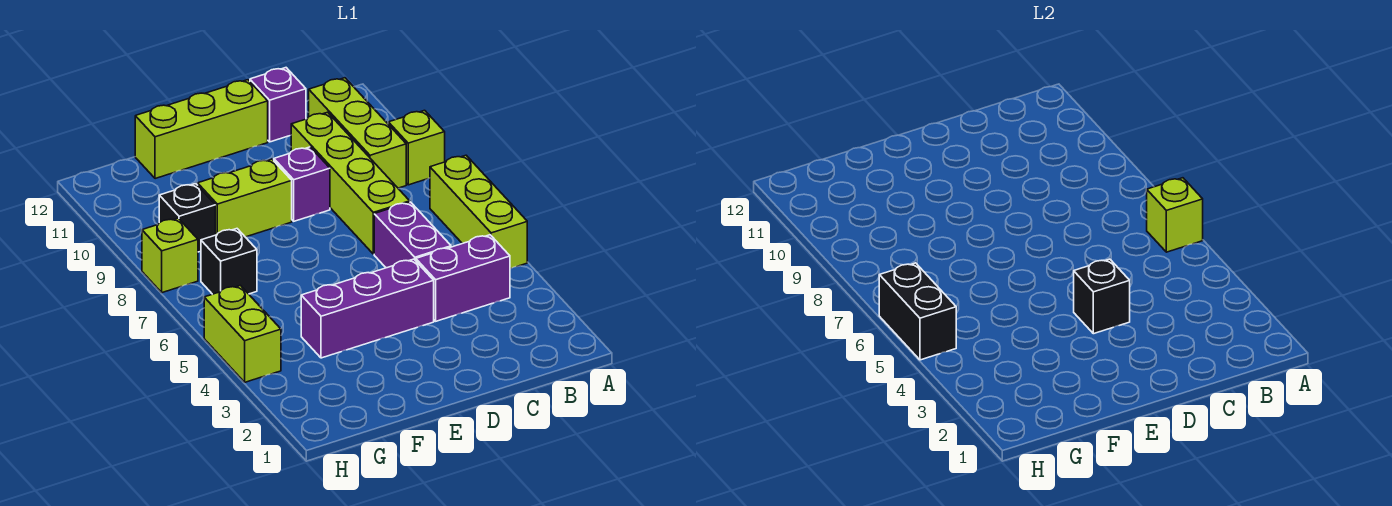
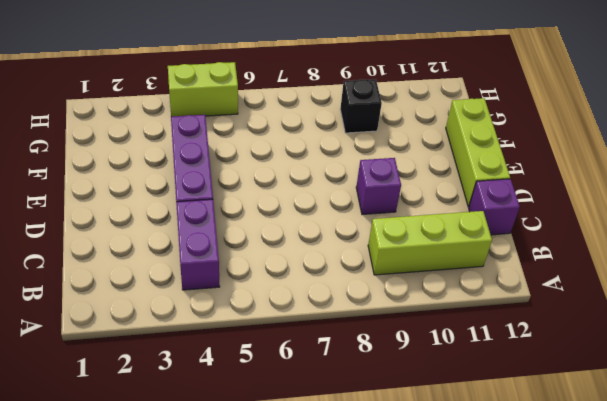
none -> lime brick A5:A7 level 1
none -> lime brick A9 level 1
none -> purple brick C5:C6 level 1

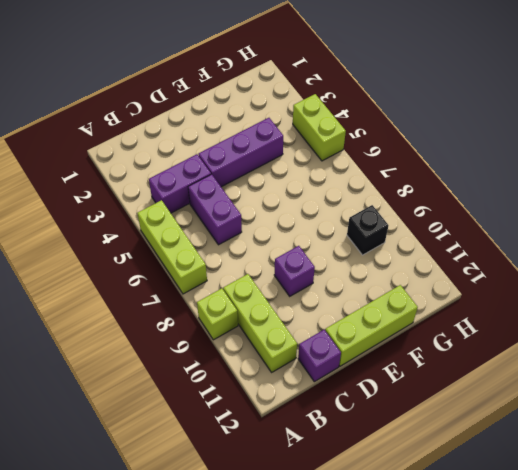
none -> lime brick C7:C10 level 1
none -> lime brick E9:F9 level 1
none -> black brick G7 level 1

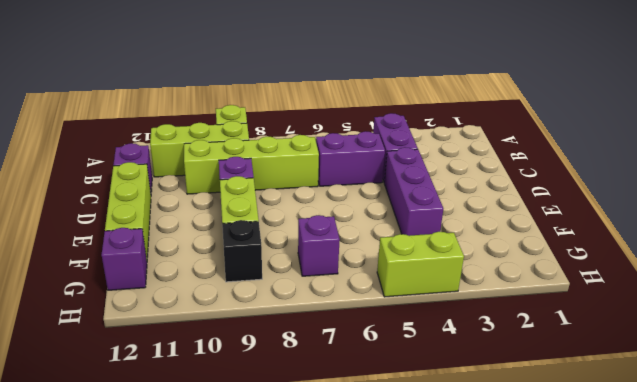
purple brick G7 level 1 -> black brick G7 level 1
purple brick G12 level 1 -> none
none -> lime brick A5:A7 level 1
none -> lime brick H8 level 1
none -> lime brick A6 level 2

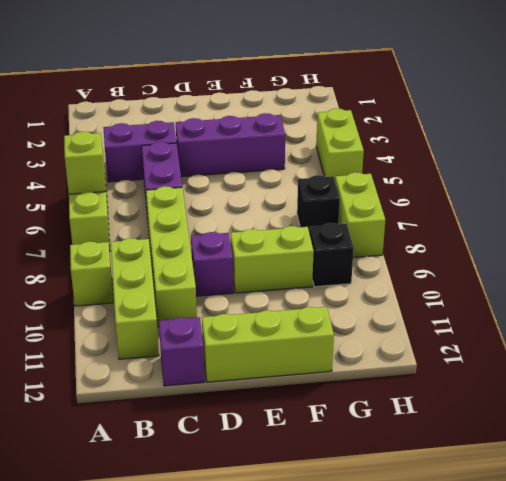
lime brick H7:H8 level 1 -> lime brick H8 level 1
none -> black brick D4 level 2
none -> black brick H5:H6 level 2

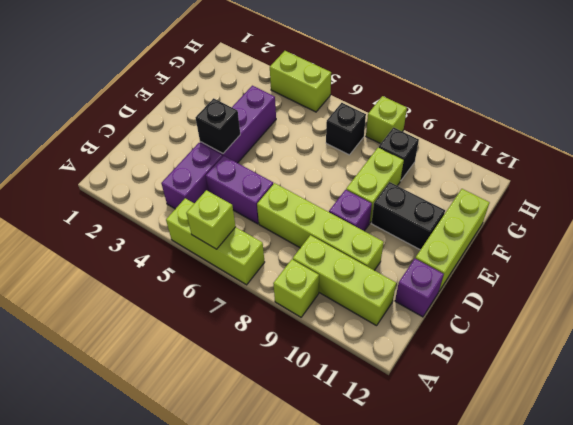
black brick E10:E11 level 1 -> black brick H5:H6 level 2

